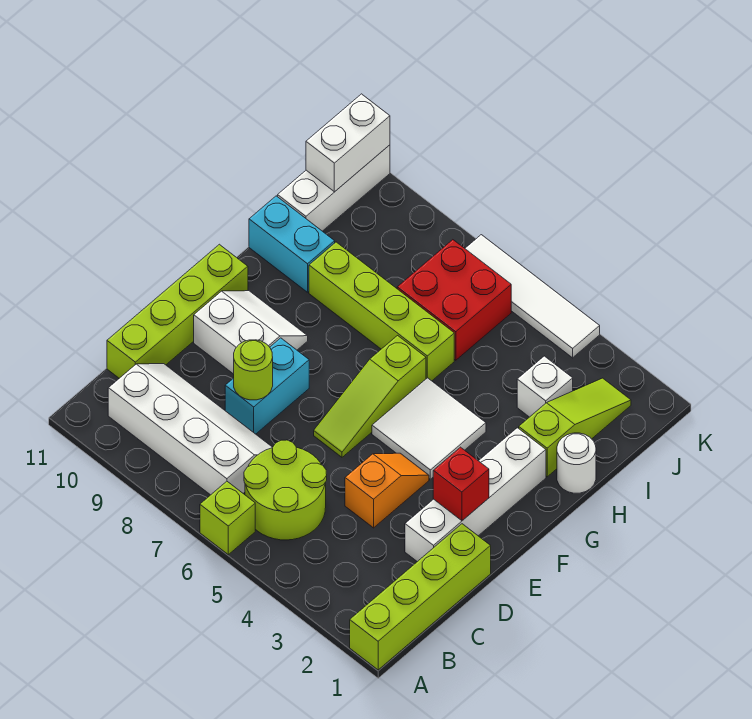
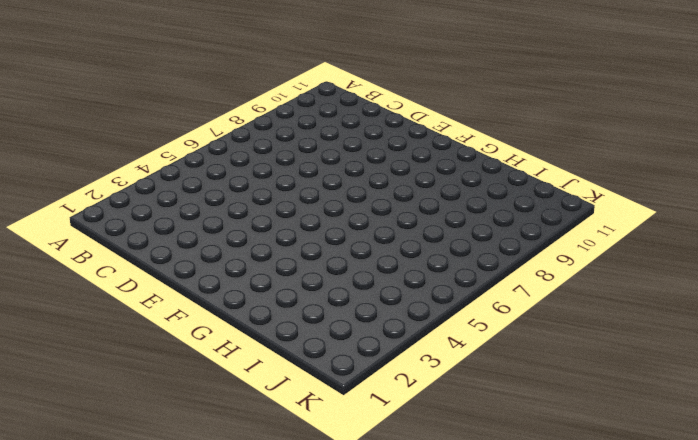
none -> lime brick A1:D1 level 1
none -> lime brick A6 level 1
none -> lime round brick B5:C6 level 1

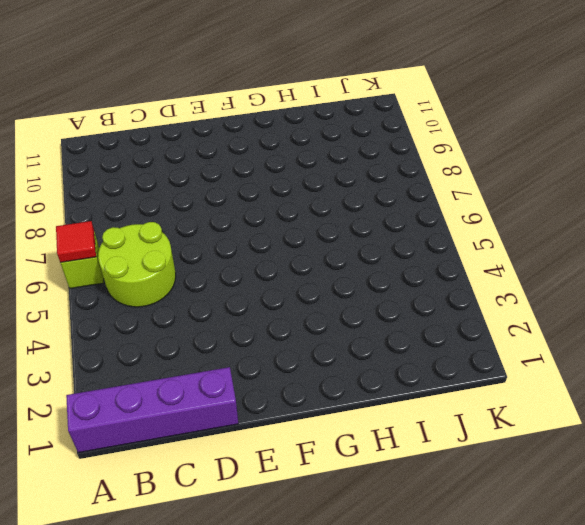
purple brick A1:D1 level 1 -> lime brick A1:D1 level 1
red tile A6 level 2 -> none
none -> white slope B7:C10 level 1 top B
none -> lime brick C11:F11 level 1
none -> white brick D2:G2 level 1

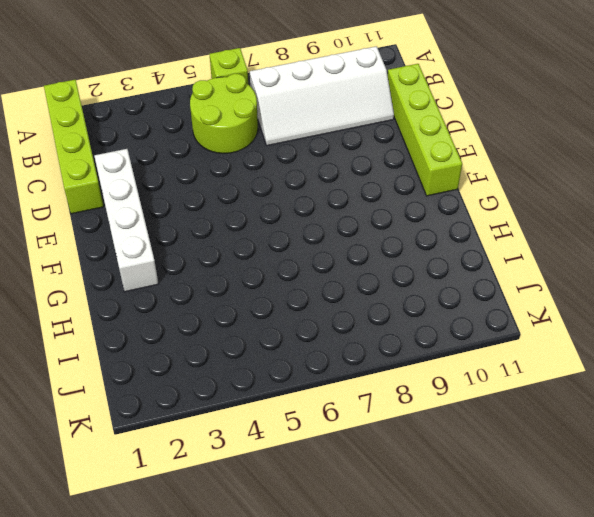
none -> orange slope D4:E4 level 1 top D
none -> cyan brick D8:E8 level 1
none -> lime slope E6:G6 level 1 top G

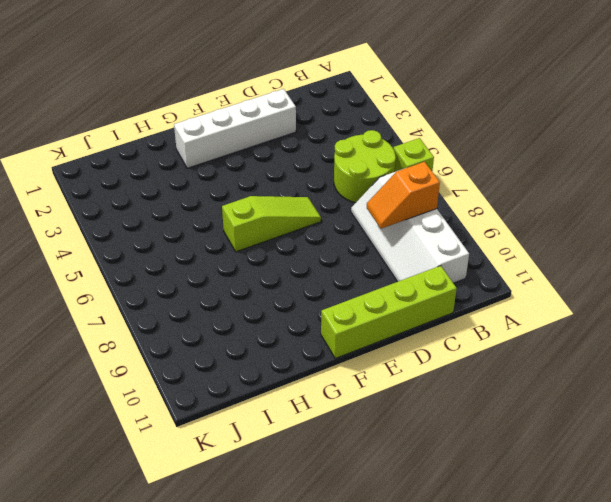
orange slope B8:C8 level 2 top B -> orange slope D4:E4 level 1 top D
none -> lime brick A1:D1 level 1
none -> cyan brick D8:E8 level 1
none -> white slope E9:F10 level 1 top E

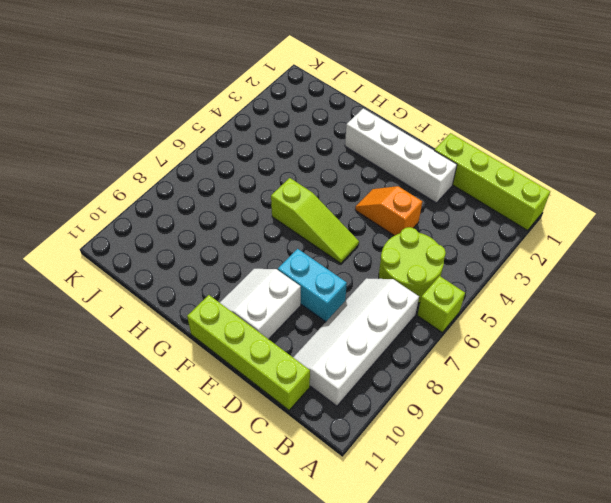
none -> white tile F4:G5 level 1
none -> white round brick H1 level 1
none -> lime slope H2:J2 level 1 top H

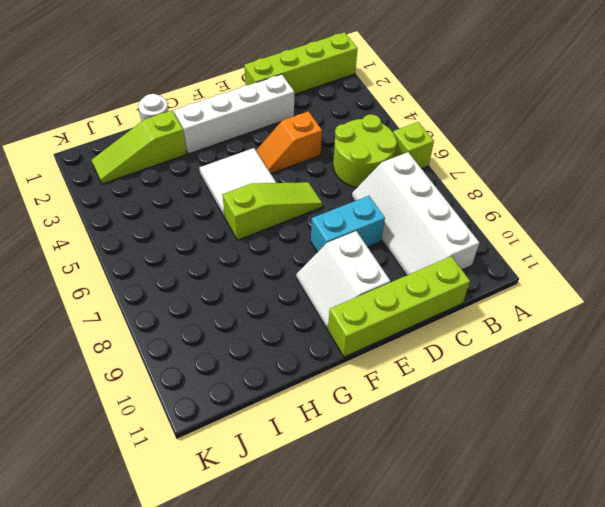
none -> lime brick H6:H9 level 1
none -> cyan brick H10:H11 level 1
none -> white brick I3 level 1

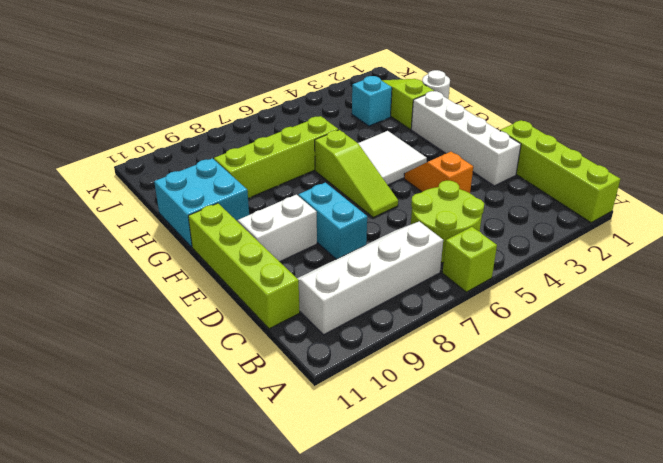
cyan brick G10:H11 level 1 -> cyan brick H10:H11 level 1
cyan brick I3 level 1 -> white brick I3 level 1
none -> red brick I6:J7 level 1
none -> white brick I11:K11 level 1
none -> white tile K4:K7 level 1

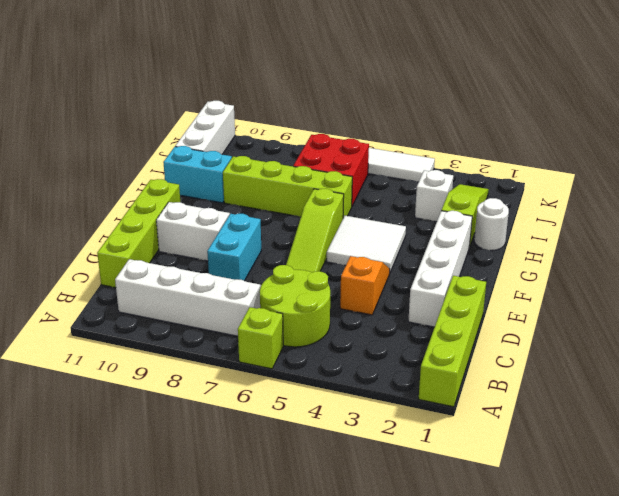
none -> lime round brick D8 level 2
none -> red brick E2 level 2
none -> white brick J11:K11 level 2

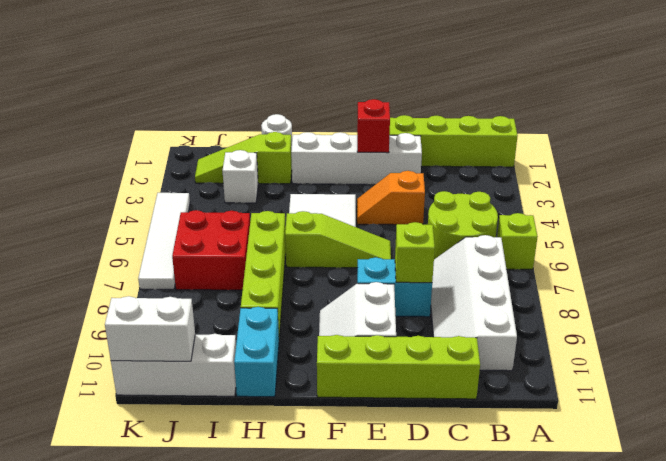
lime brick D8 level 2 -> lime round brick D8 level 2

